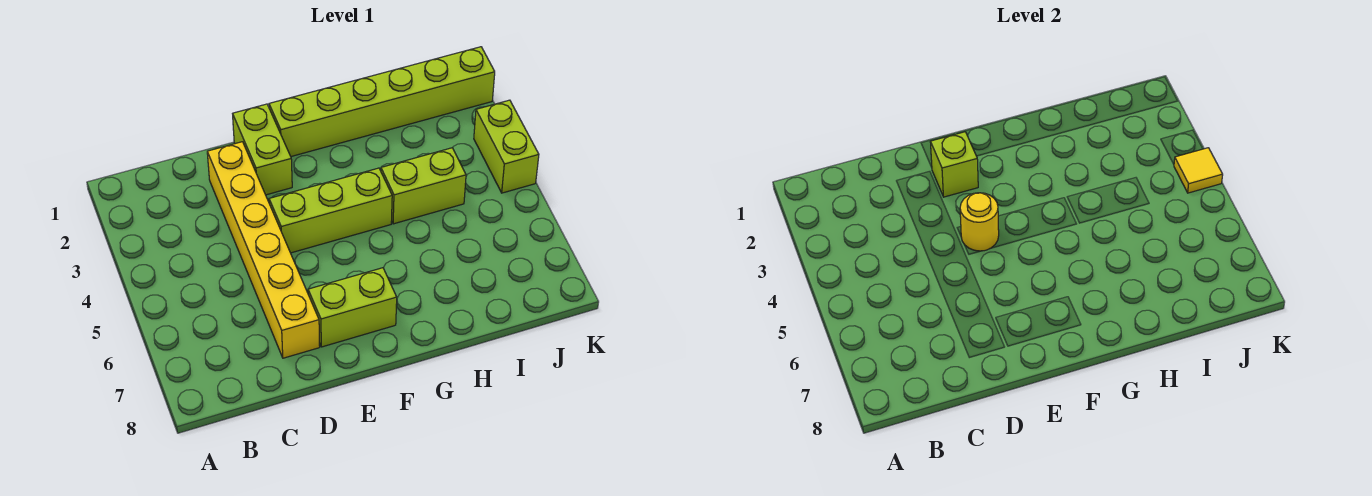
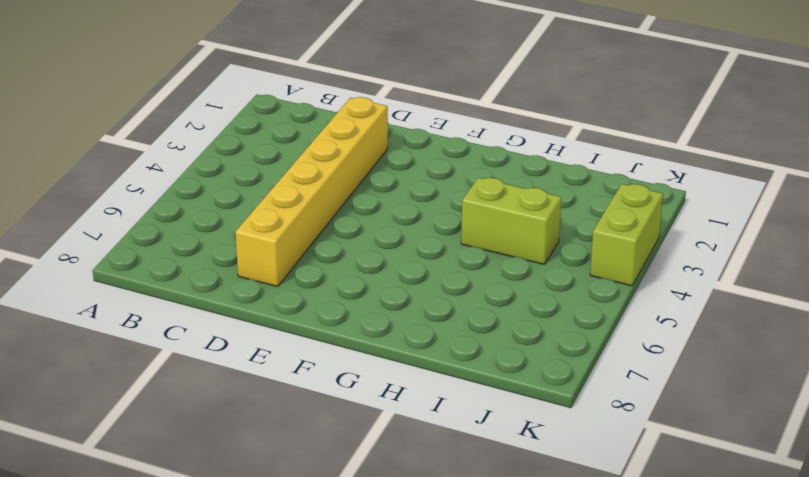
none -> lime brick E1:E2 level 1
none -> lime brick E4:G4 level 1

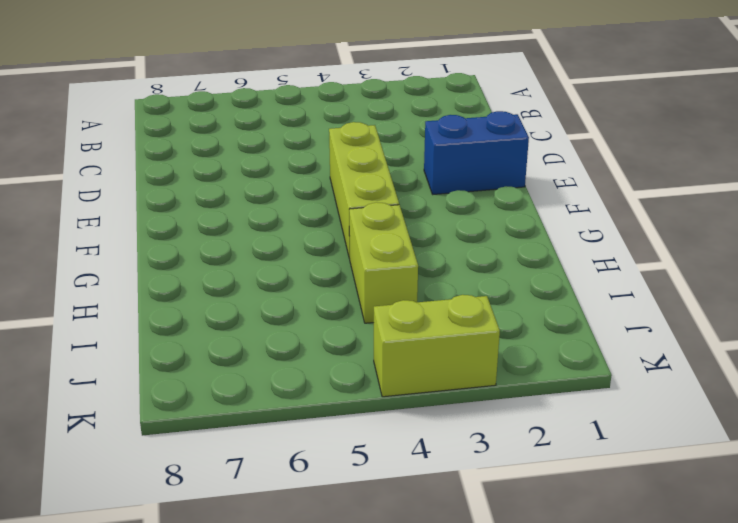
blue brick E1:E2 level 1 -> lime brick E1:E2 level 1
none -> yellow brick D2:D7 level 1
none -> lime brick E7:F7 level 1

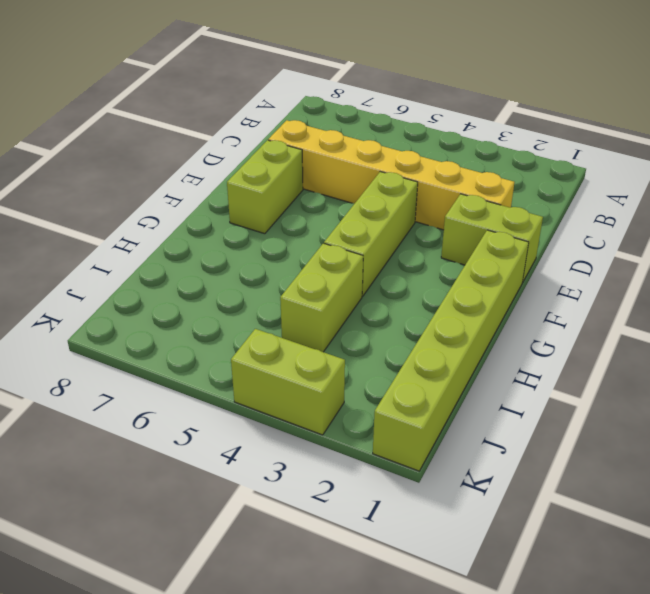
none -> lime brick E2 level 2
none -> yellow round brick E4 level 2

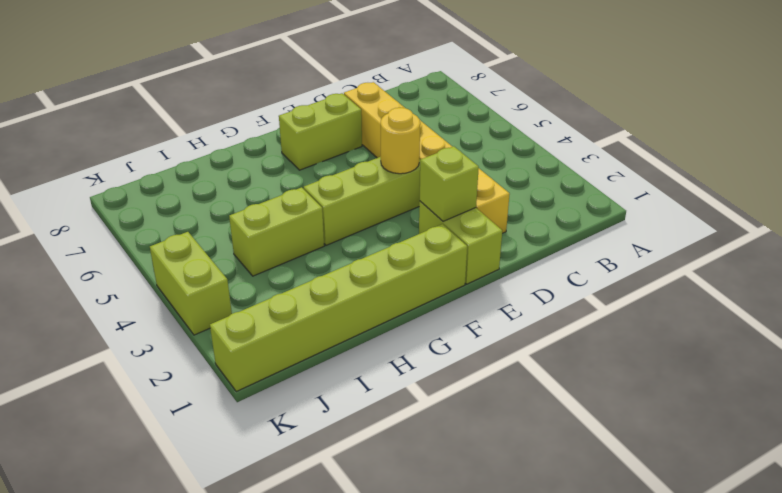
none -> yellow tile K4 level 2

